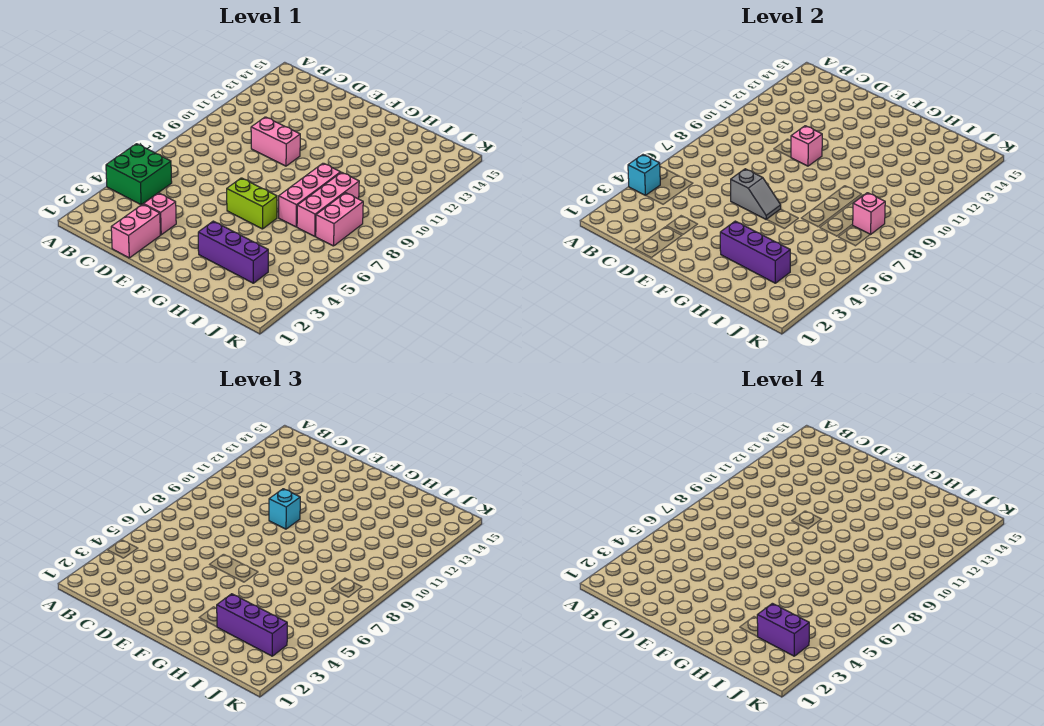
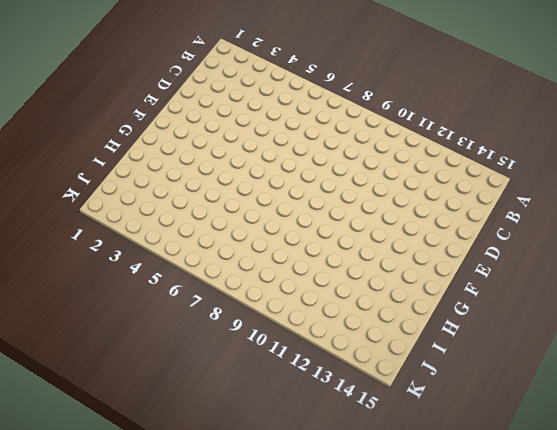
none -> green brick A4:B5 level 1
none -> pink brick D1:D2 level 1
none -> pink brick D3 level 1

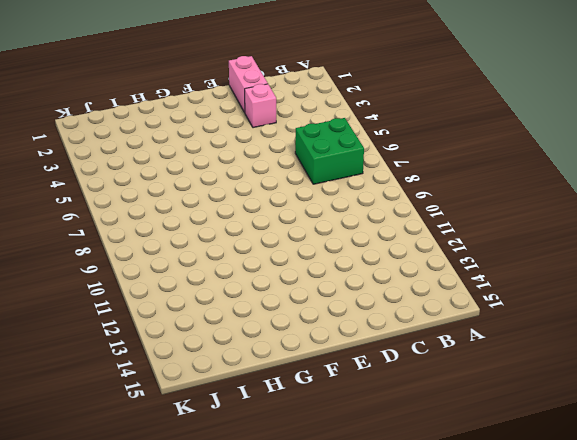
green brick B6:C7 level 1 -> green brick A4:B5 level 1
none -> pink brick D10:E10 level 1
none -> lime brick F6:G6 level 1
none -> purple brick G3:I3 level 1

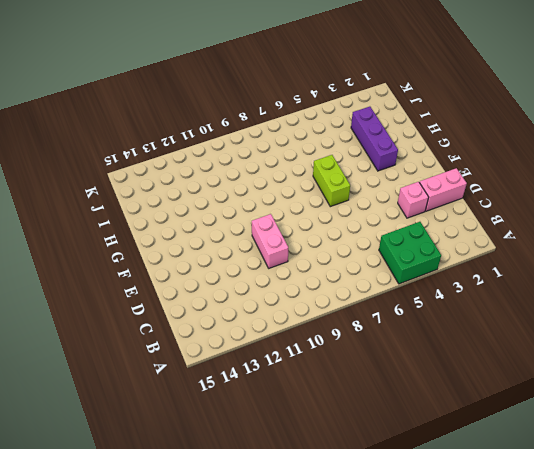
none -> pink brick H7:H9 level 1
none -> pink brick I7:I9 level 1
none -> pink brick J7:J8 level 1

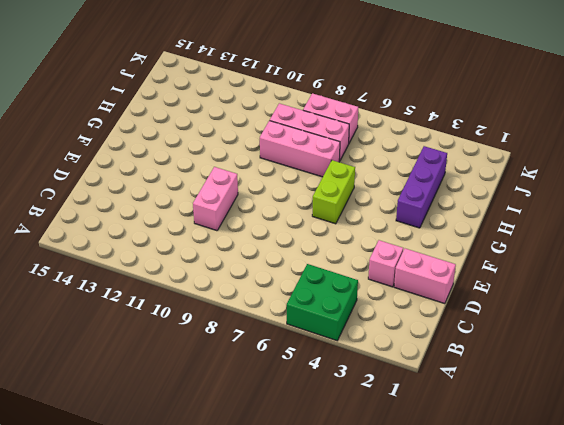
none -> cyan brick A4 level 2
none -> grey slope E6:F6 level 2 top E
none -> pink brick E10 level 2

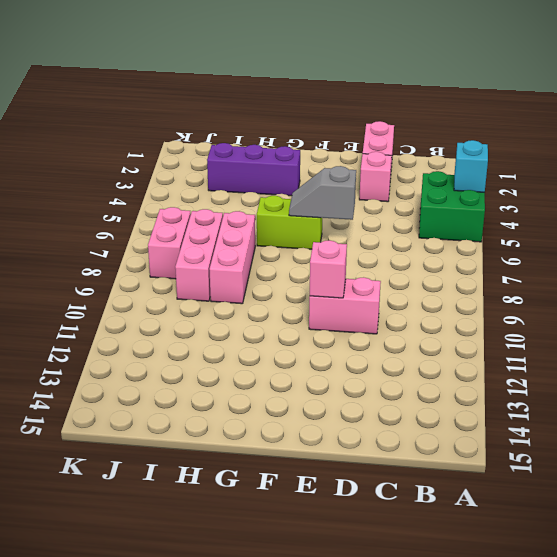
none -> purple brick G3:I3 level 2
none -> pink brick J8 level 2
none -> cyan brick E10 level 3

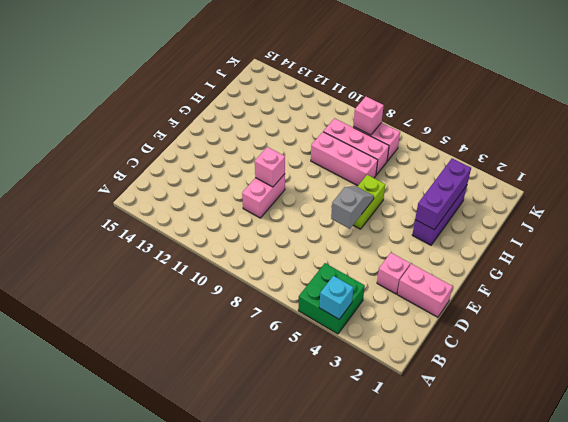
none -> cyan brick E10 level 3
none -> purple brick H3:J3 level 3
none -> purple brick I3:J3 level 4

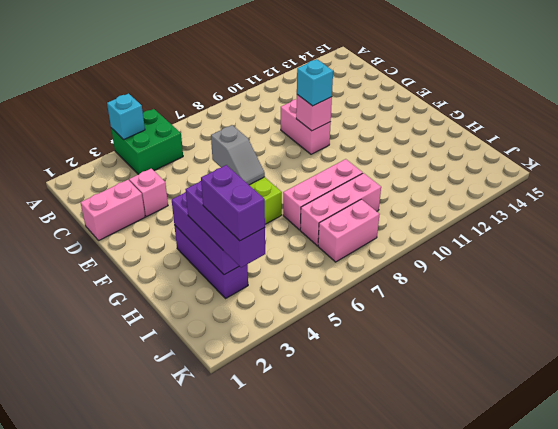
none -> pink brick J8 level 2

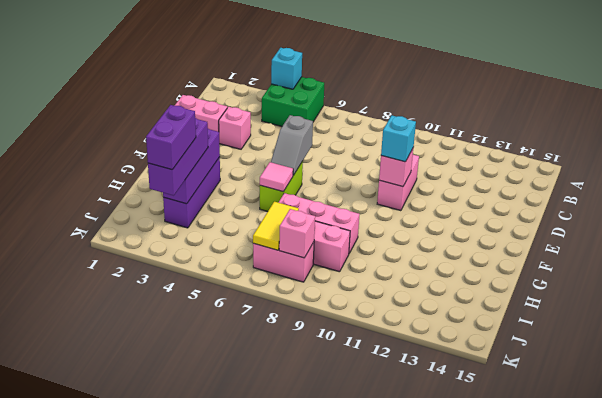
pink tile G6 level 2 -> none
yellow tile I7:J7 level 2 -> none

